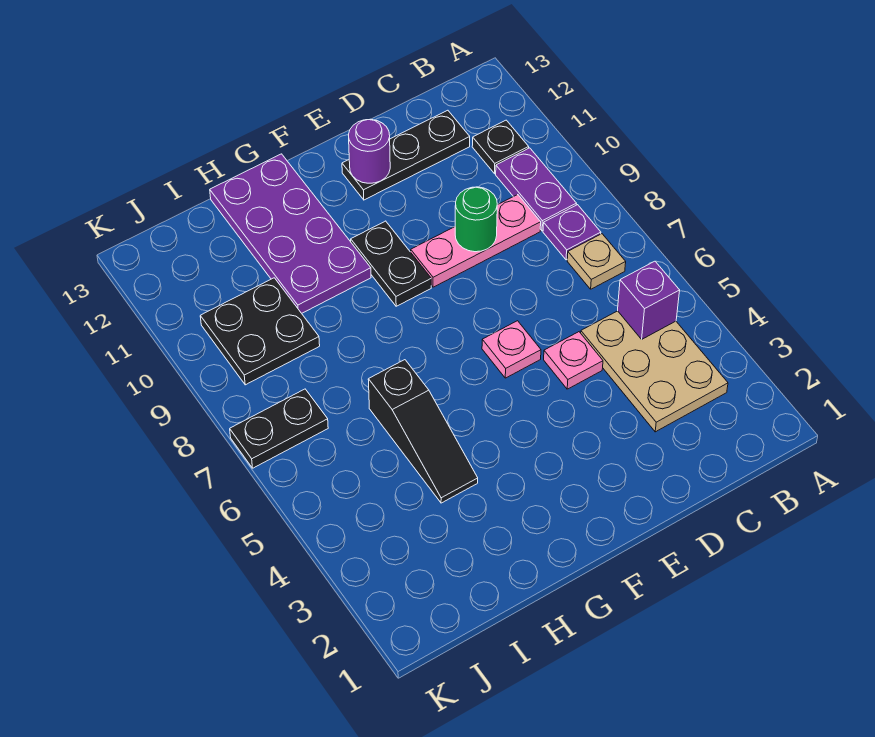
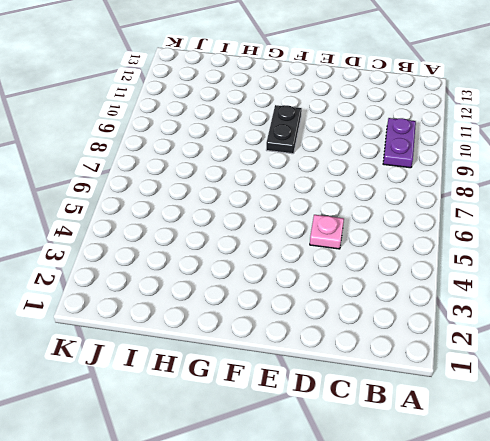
none -> tan plate B3:C5 level 1
none -> tan plate B7 level 1
none -> purple plate B8 level 1

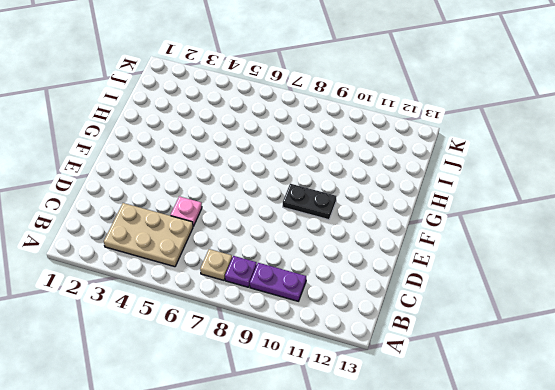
none -> black plate B11 level 1
none -> pink plate C9:E9 level 1
none -> black plate C12:E12 level 1

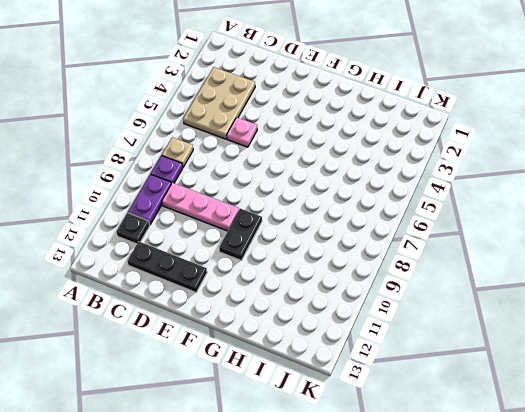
none -> pink plate E6 level 1
none -> purple plate G10:H13 level 1
none -> black slope H4:H6 level 1 top 6

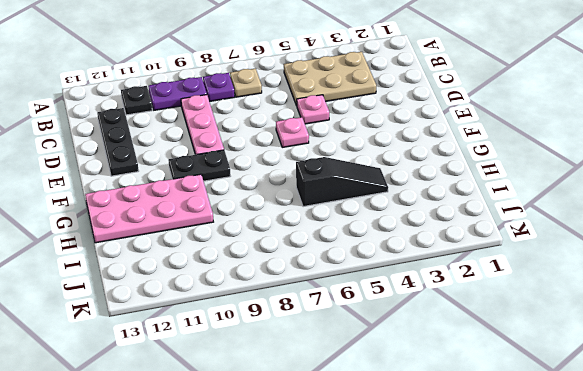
pink plate G10:H13 level 1 -> purple plate G10:H13 level 1
none -> black plate I9:J10 level 1
none -> black plate J7:K7 level 1
none -> purple brick B5 level 2

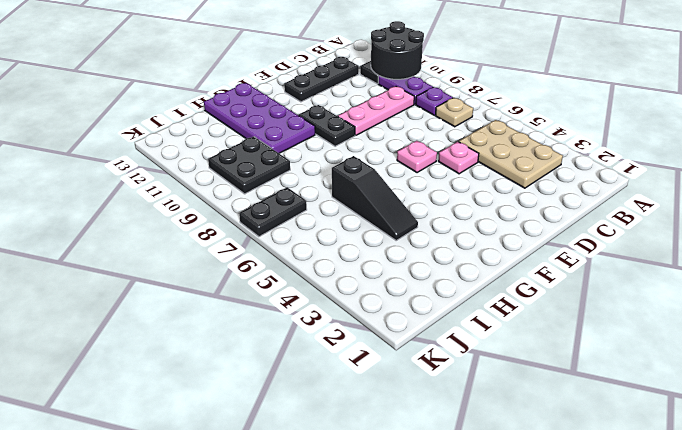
black round brick A10:B11 level 2 -> none
none -> purple brick B5 level 2
none -> green round brick D9 level 2
none -> purple round brick E12 level 2

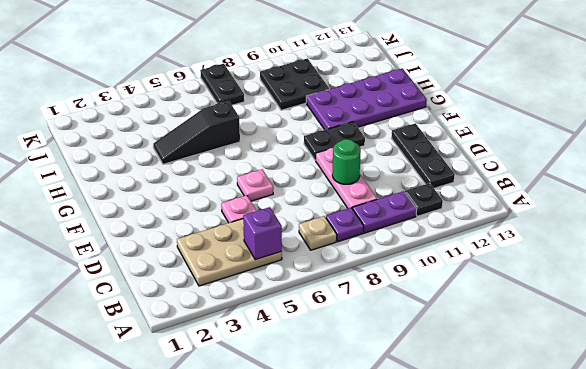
none -> purple round brick E12 level 2

